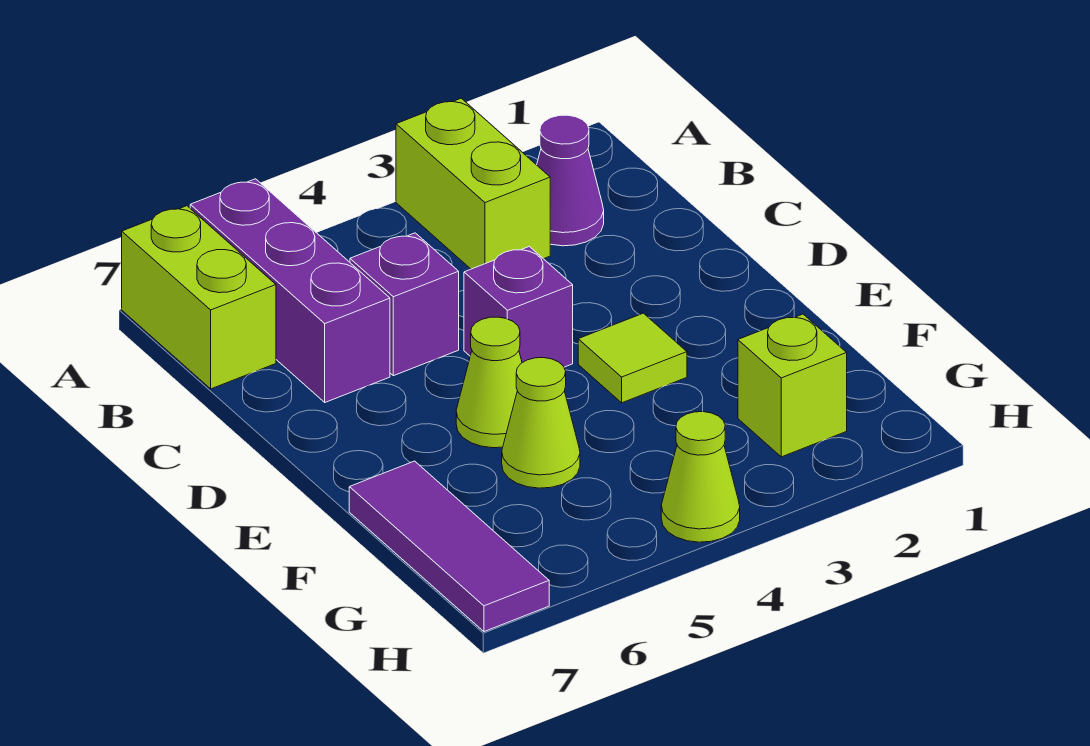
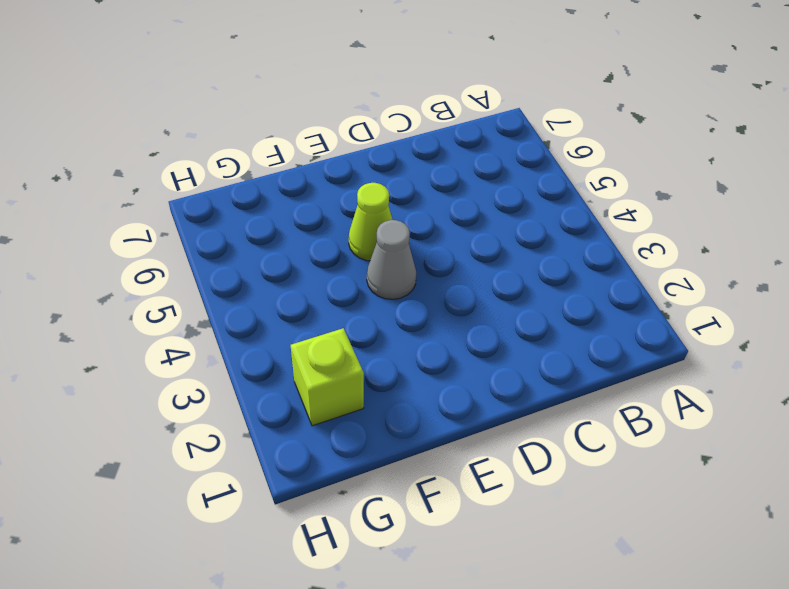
grey cone E4 level 1 -> none
none -> lime brick A3:B3 level 1
none -> purple brick A6:C6 level 1
none -> lime brick A7:B7 level 1

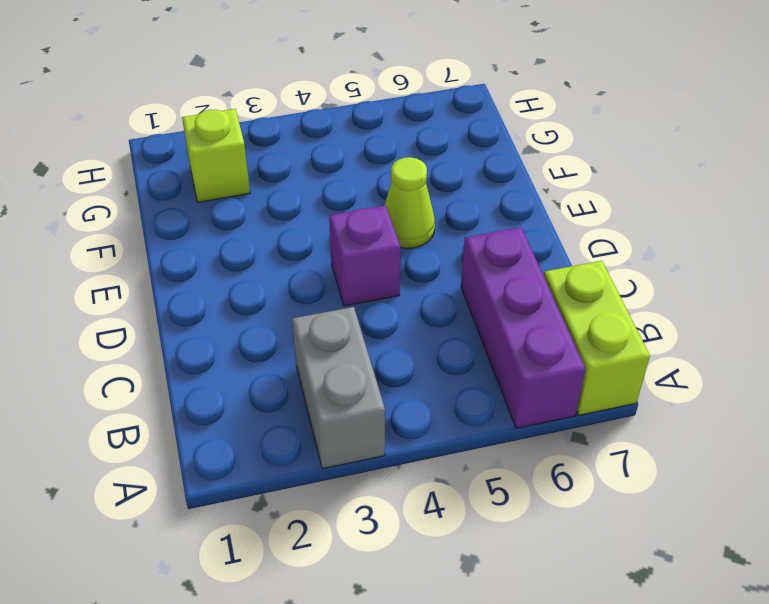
grey brick A3:B3 level 1 -> lime brick A3:B3 level 1
none -> purple cone B2 level 1
none -> purple brick C5 level 1
none -> lime tile E3 level 1

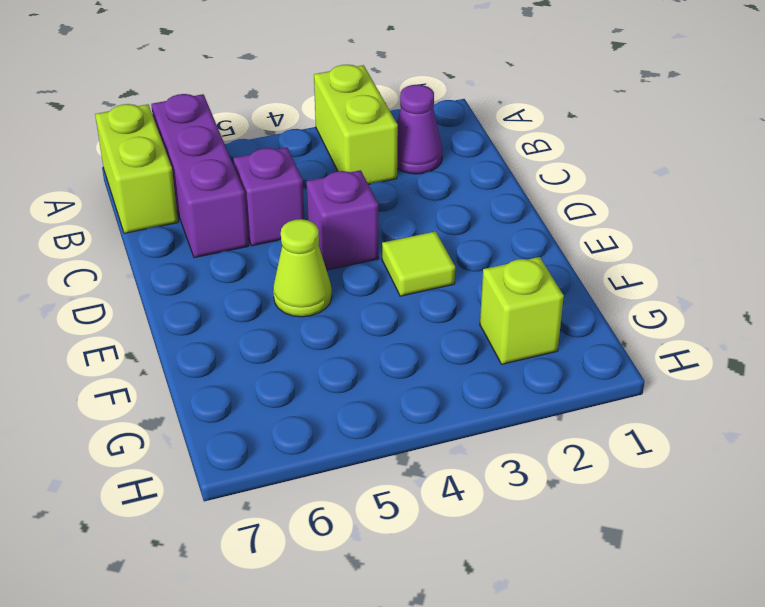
none -> lime cone F5 level 1
none -> purple tile F7:H7 level 1
none -> lime cone H4 level 1

